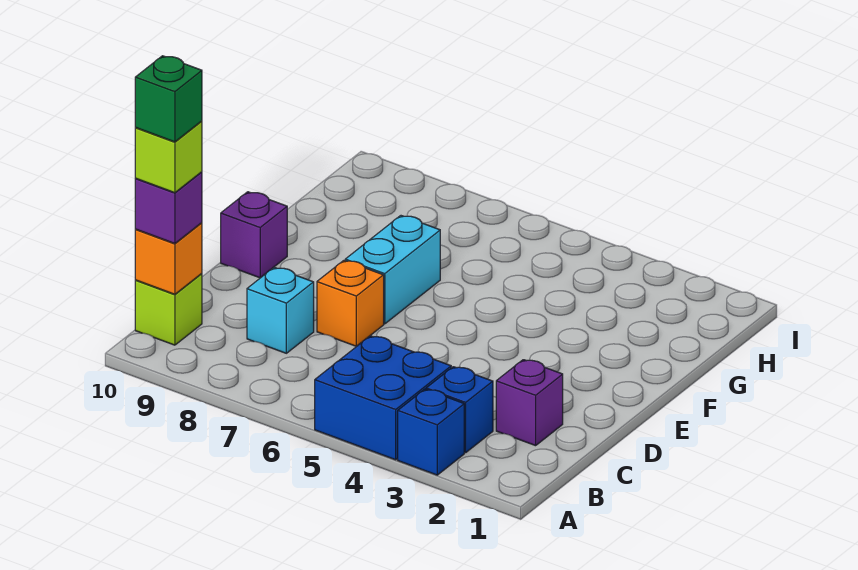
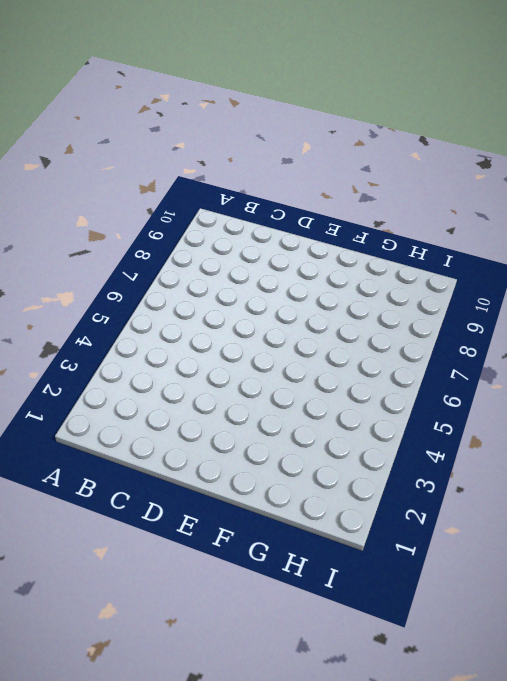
none -> blue brick A3 level 1
none -> blue brick A4:B5 level 1
none -> blue brick B3 level 1

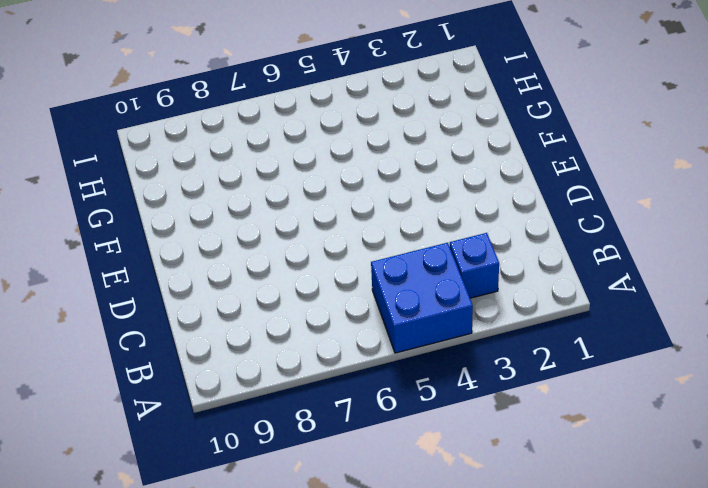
none -> blue brick A3 level 1
none -> lime brick B10 level 1
none -> purple brick C2 level 1

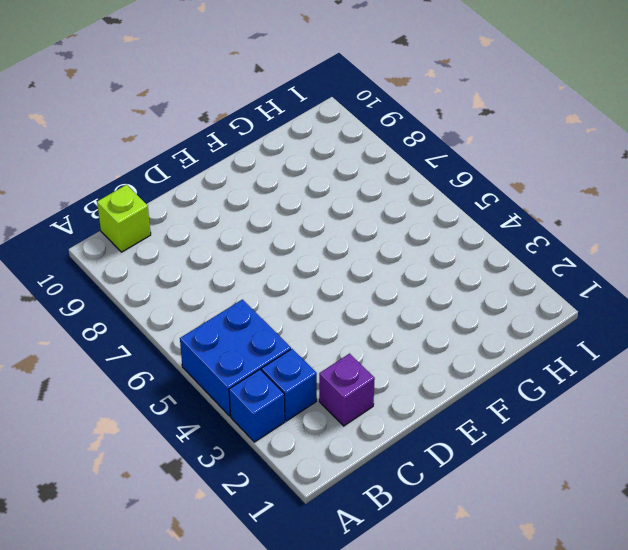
none -> cyan brick C8 level 1
none -> orange brick D7 level 1
none -> cyan brick E7:F7 level 1

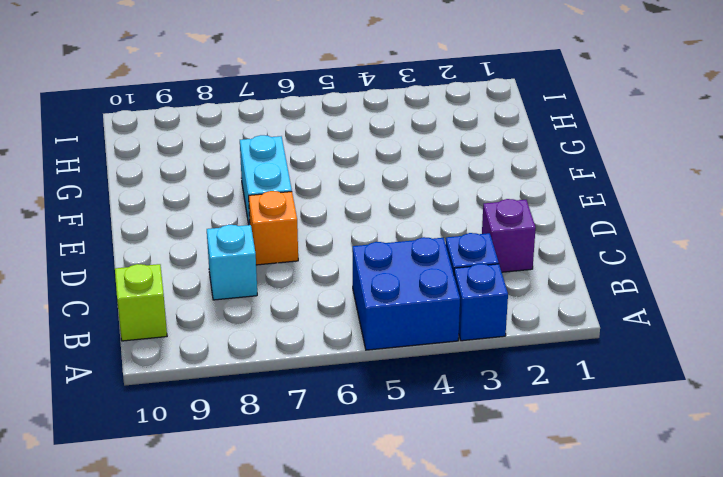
none -> purple brick E10 level 1
none -> orange brick B10 level 2
none -> purple brick B10 level 3

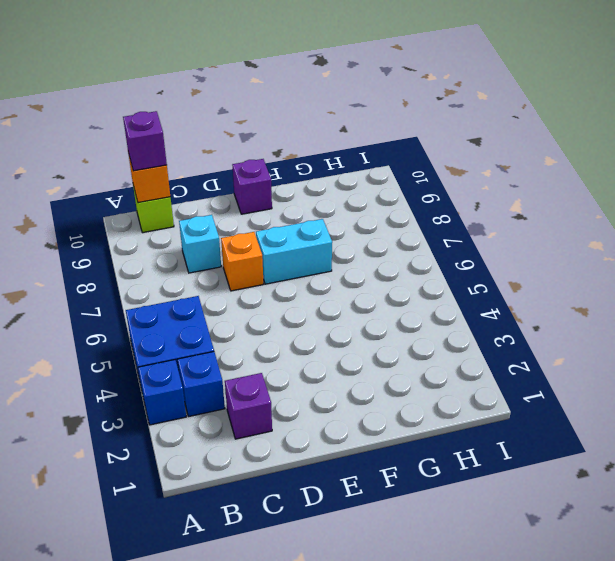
none -> lime brick B10 level 4
none -> green brick B10 level 5

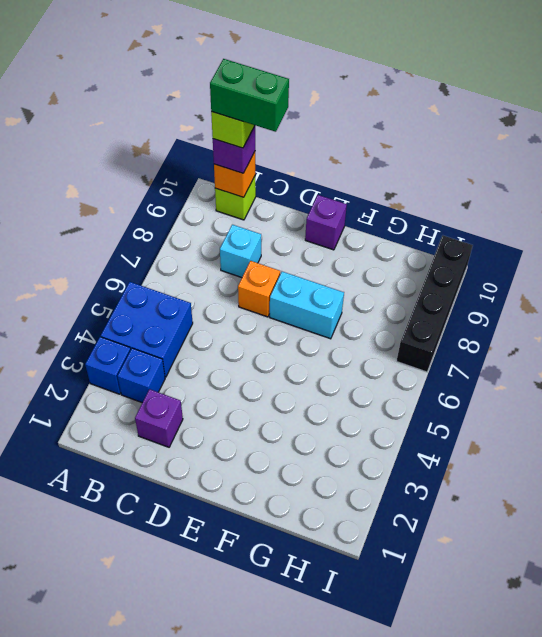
green brick B10:C10 level 5 -> green brick B10 level 5
black brick I7:I10 level 1 -> none

